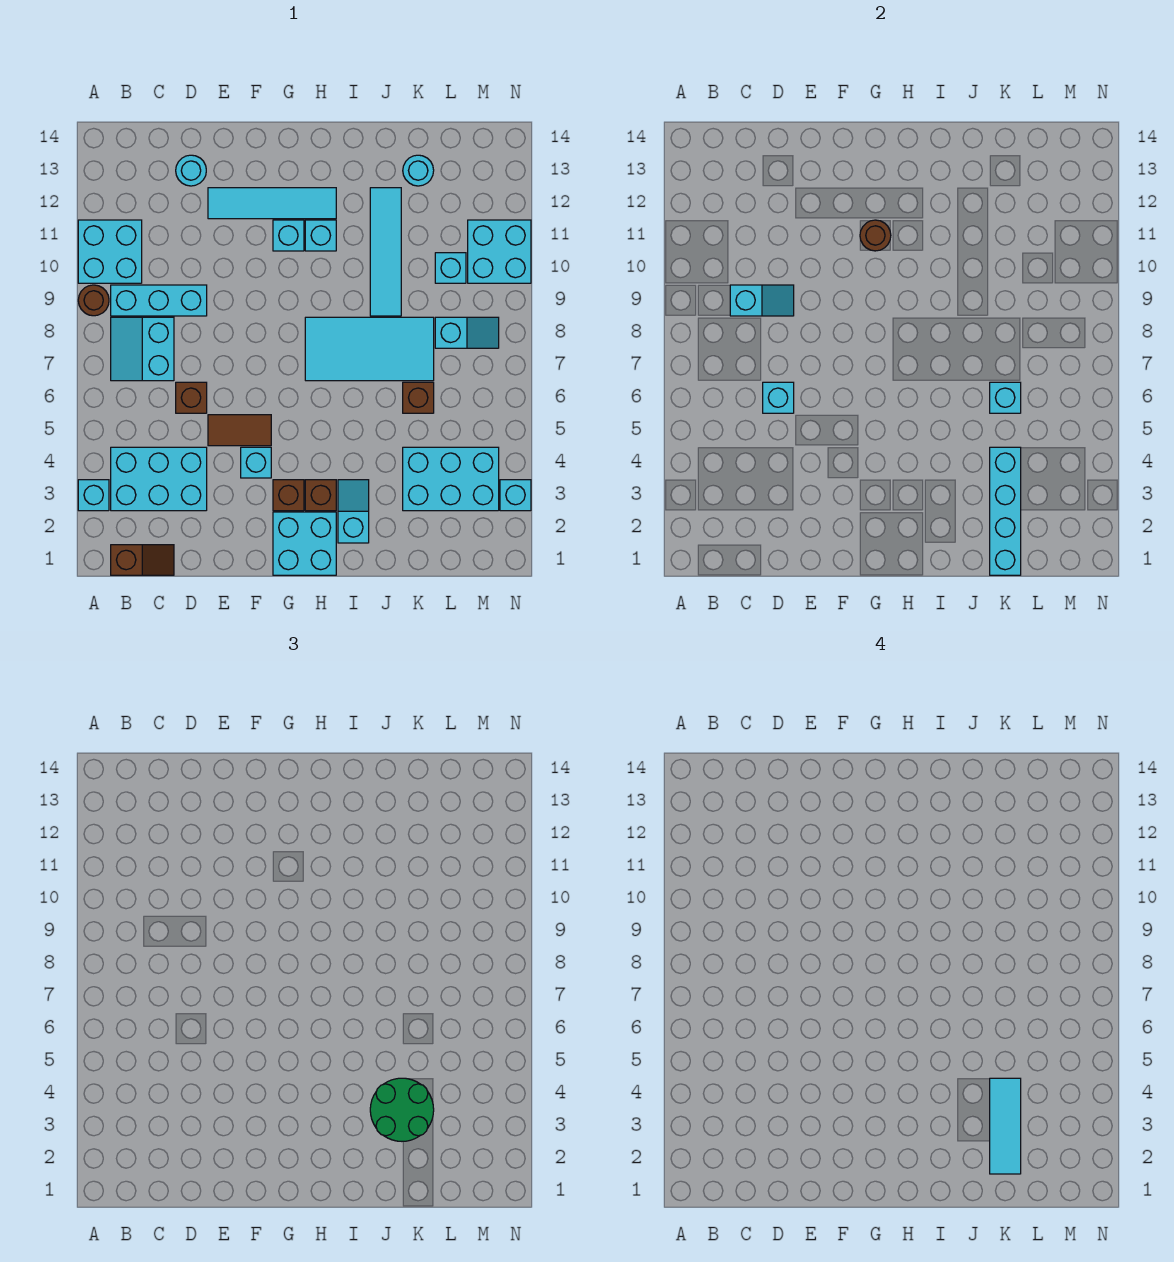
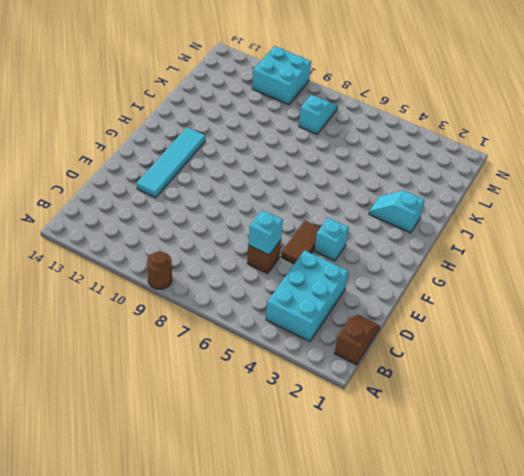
none -> cyan brick A3 level 1
none -> cyan brick A10:B11 level 1
none -> cyan slope B7:C8 level 1 top C
none -> cyan brick B9:D9 level 1

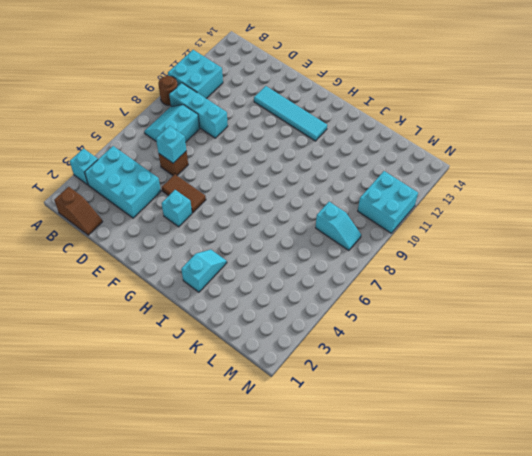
none -> cyan round brick D13 level 1
none -> cyan brick G1:H2 level 1
none -> brown brick G3 level 1
none -> cyan brick G11 level 1

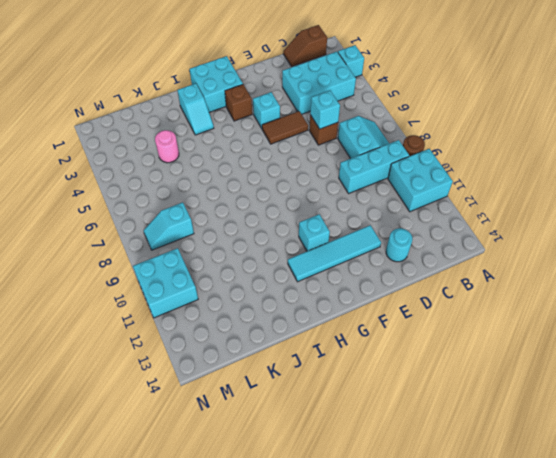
pink round brick K4 level 1 -> cyan brick K3:M4 level 1
none -> brown brick H3 level 1
none -> cyan tile H7:K8 level 1
none -> cyan brick H11 level 1
none -> cyan tile J9:J12 level 1

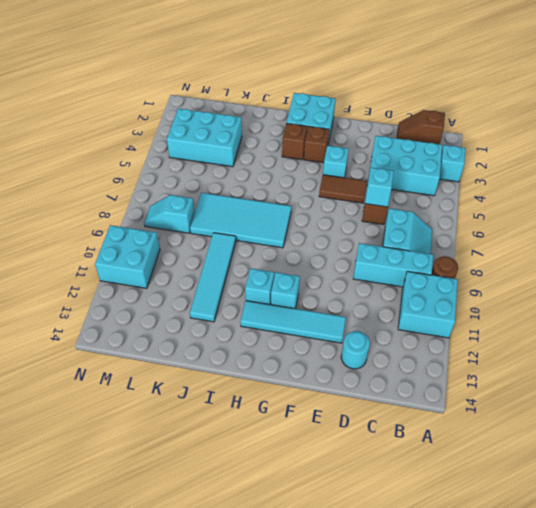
none -> cyan slope I2:I3 level 1 top 2
none -> brown brick K6 level 1
none -> cyan round brick K13 level 1
none -> cyan brick L10 level 1

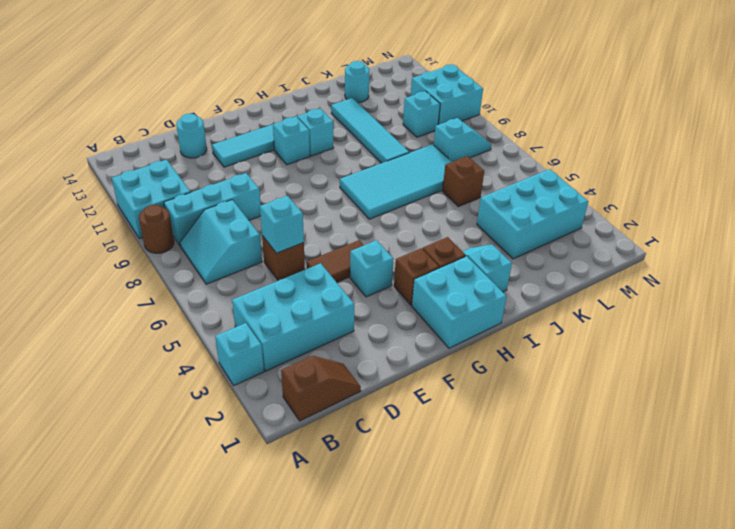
none -> cyan brick N3 level 1
none -> cyan slope C9:D9 level 2 top C
none -> brown round brick G11 level 2
none -> cyan brick K1:K4 level 2

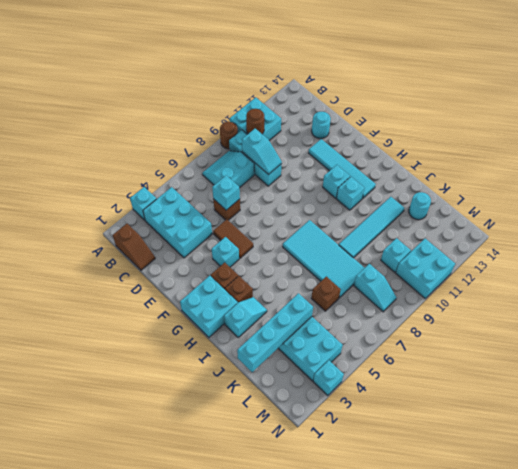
brown round brick B10 level 2 -> brown round brick G11 level 2
none -> cyan brick K6 level 2
none -> green round brick J3:K4 level 3
none -> cyan tile K2:K4 level 4

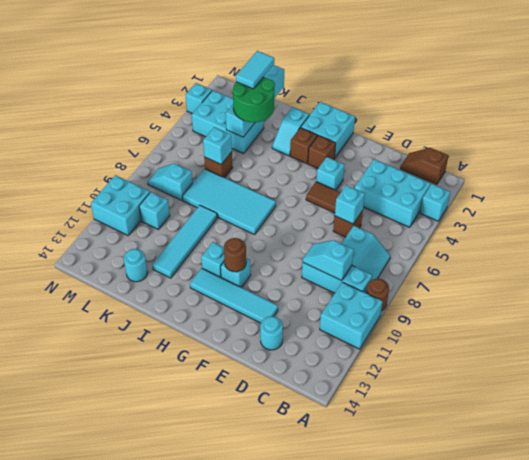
cyan tile K2:K3 level 4 -> cyan tile K2:K4 level 4

